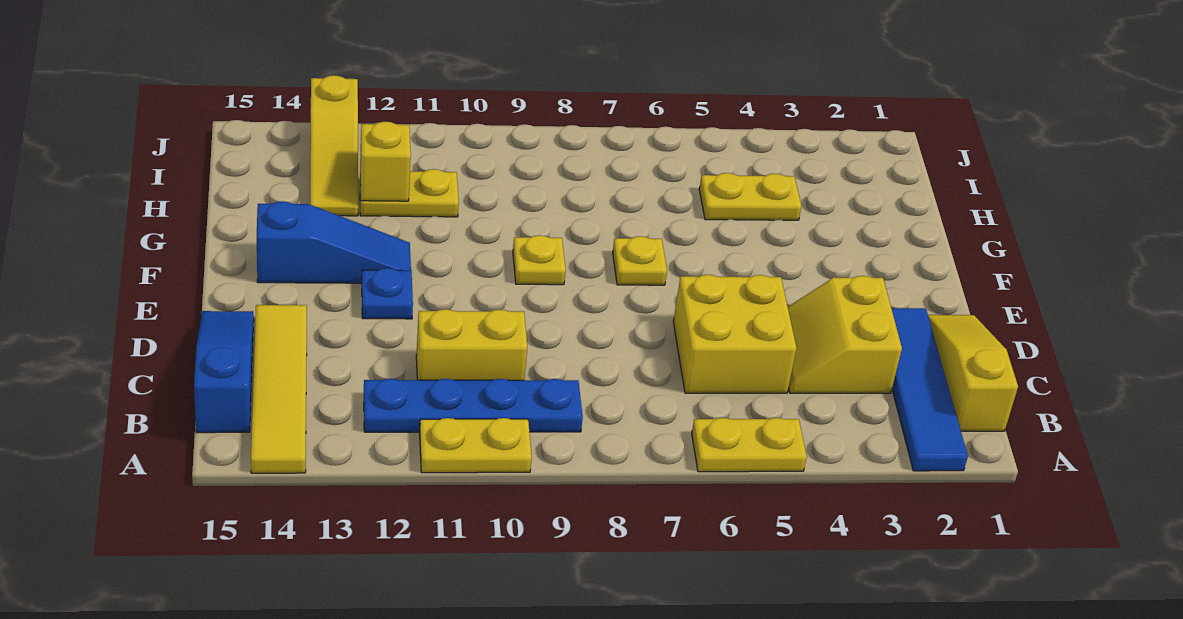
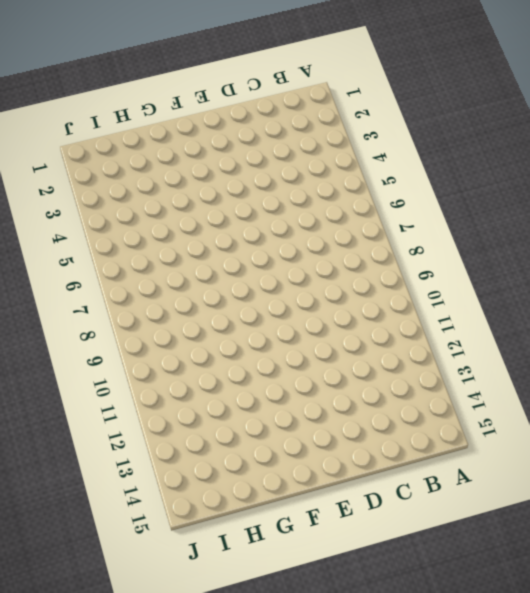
none -> blue tile A2:D2 level 1
none -> yellow plate A5:A6 level 1
none -> yellow plate A10:A11 level 1

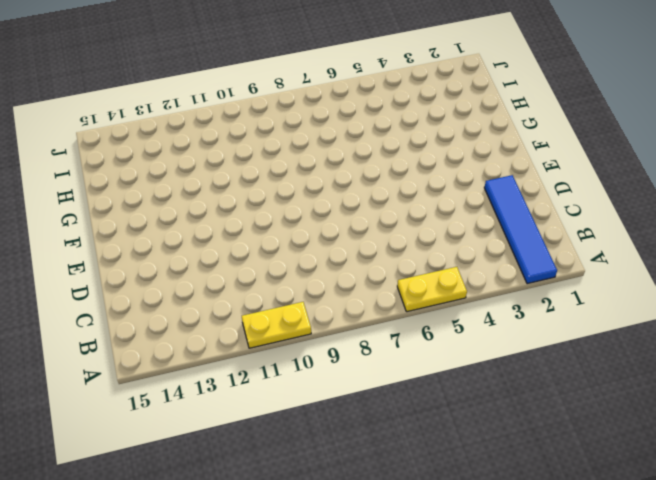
none -> yellow tile A14:D14 level 1
none -> yellow slope B1:D1 level 1 top B
none -> blue plate B9:B12 level 1

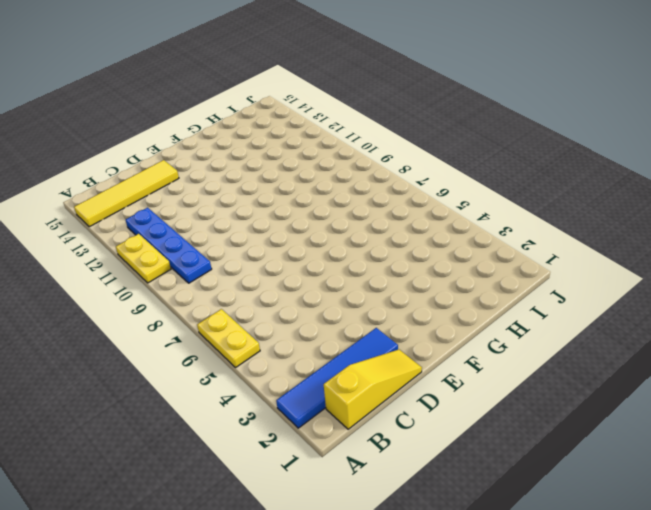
none -> blue slope B15:D15 level 1 top B
none -> yellow slope C3:D4 level 1 top 3
none -> yellow brick C5:D6 level 1

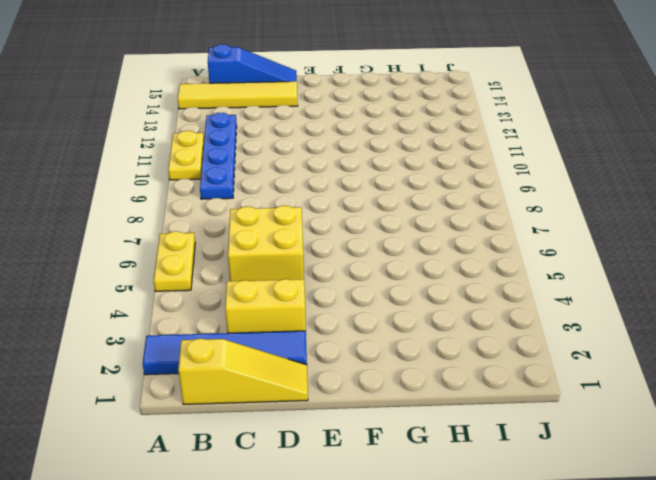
none -> yellow brick C10:C11 level 1
none -> blue plate E12 level 1
none -> yellow plate F7 level 1

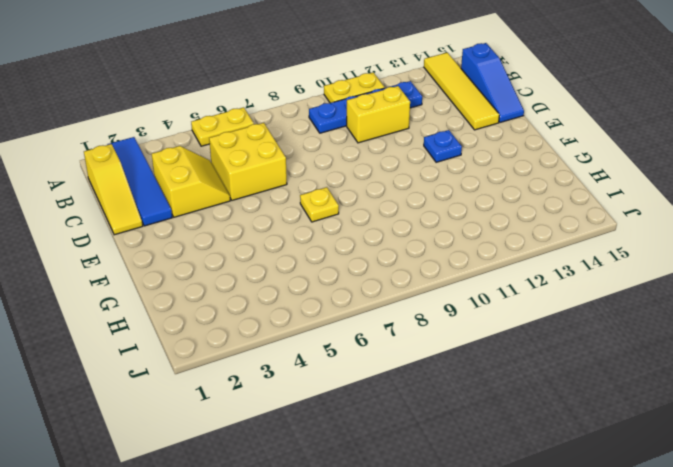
none -> yellow plate F9 level 1
none -> blue slope F12:F14 level 1 top 14
none -> yellow plate H4:H5 level 1

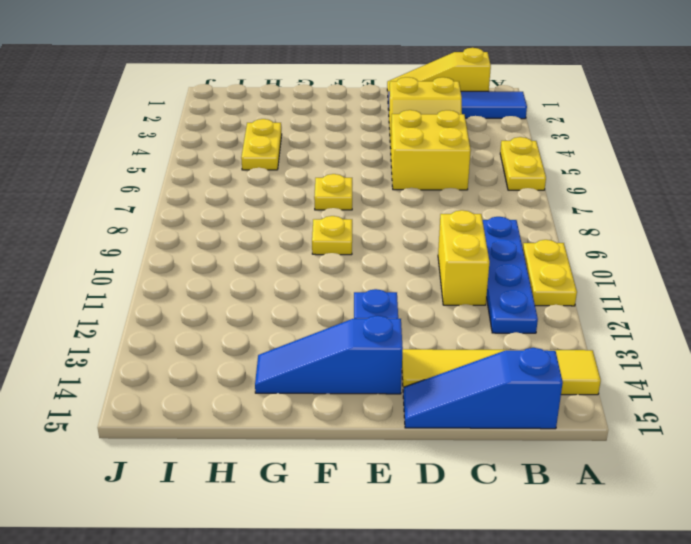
blue slope E14:G14 level 1 top E -> blue slope F12:F14 level 1 top 14
none -> yellow plate H11:H12 level 1
none -> yellow slope H13:J13 level 1 top J
none -> yellow brick H12 level 2

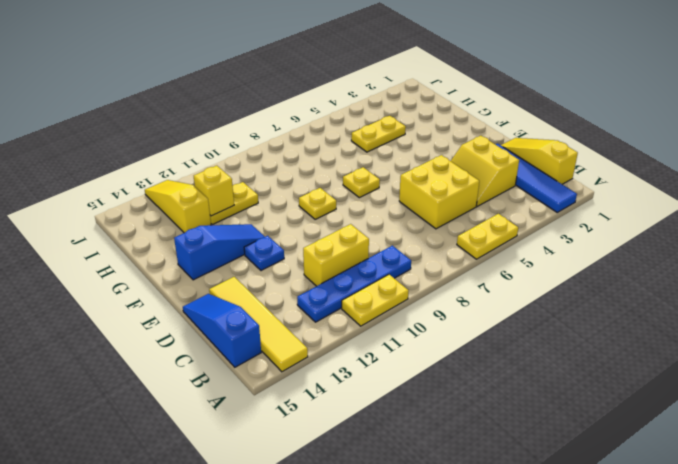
yellow slope H13:J13 level 1 top H -> yellow slope H13:J13 level 1 top J

